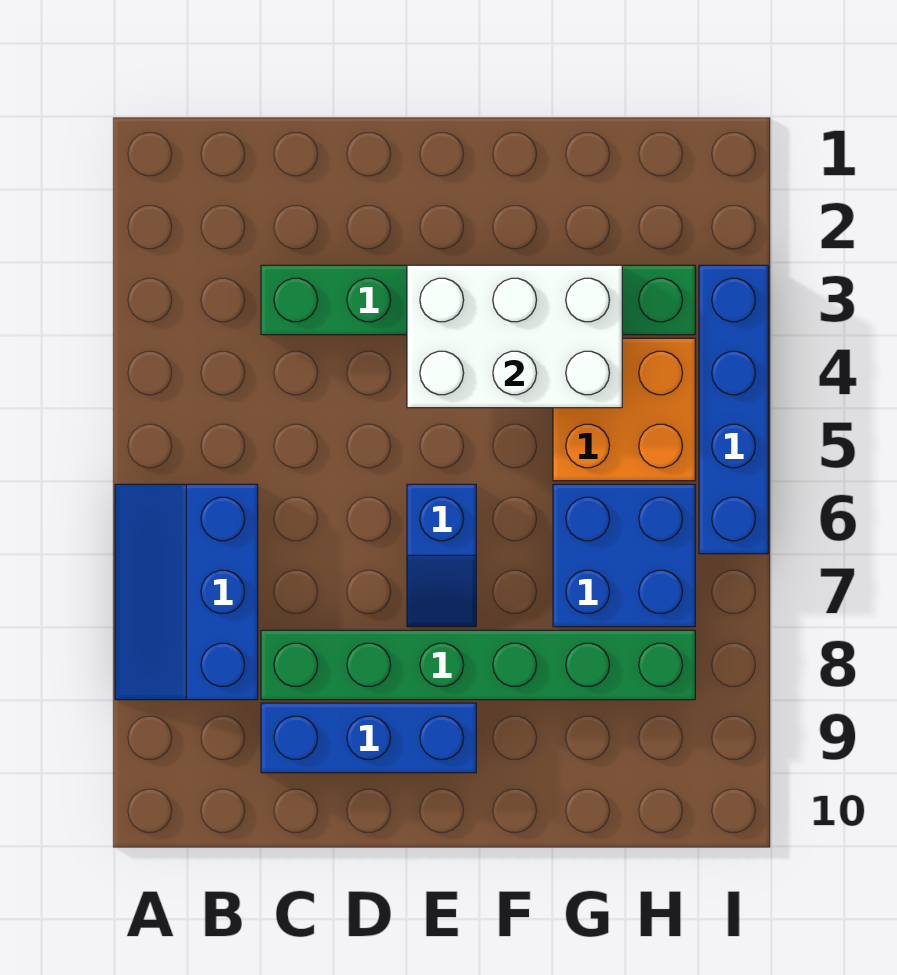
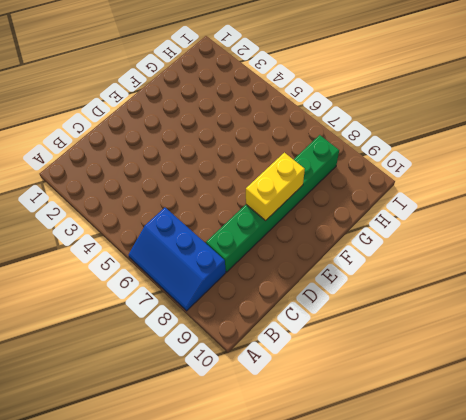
yellow brick E8:F8 level 2 -> none
none -> green brick C3:H3 level 1
none -> blue brick C9:E9 level 1

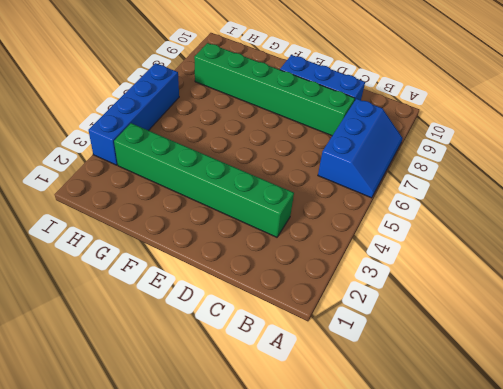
none -> blue slope E6:E7 level 1 top 6
none -> orange brick G4:H5 level 1

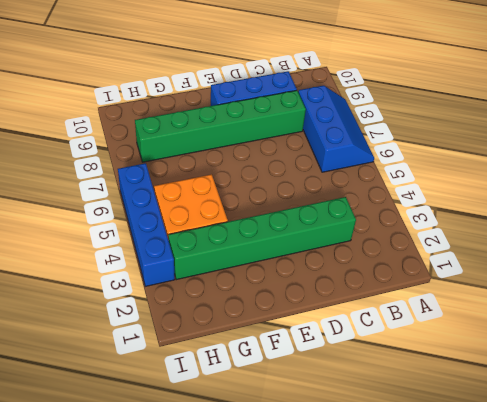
none -> blue slope E6:E7 level 1 top 6
none -> blue brick G6:H7 level 1

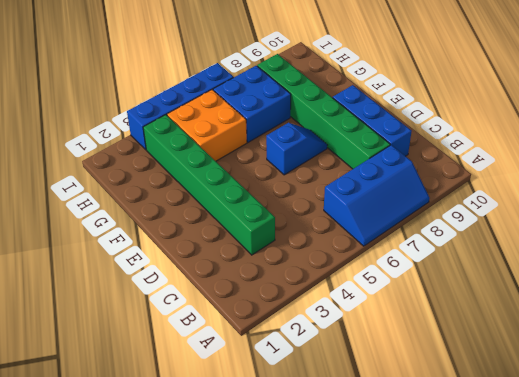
none -> white brick E3:G4 level 2

